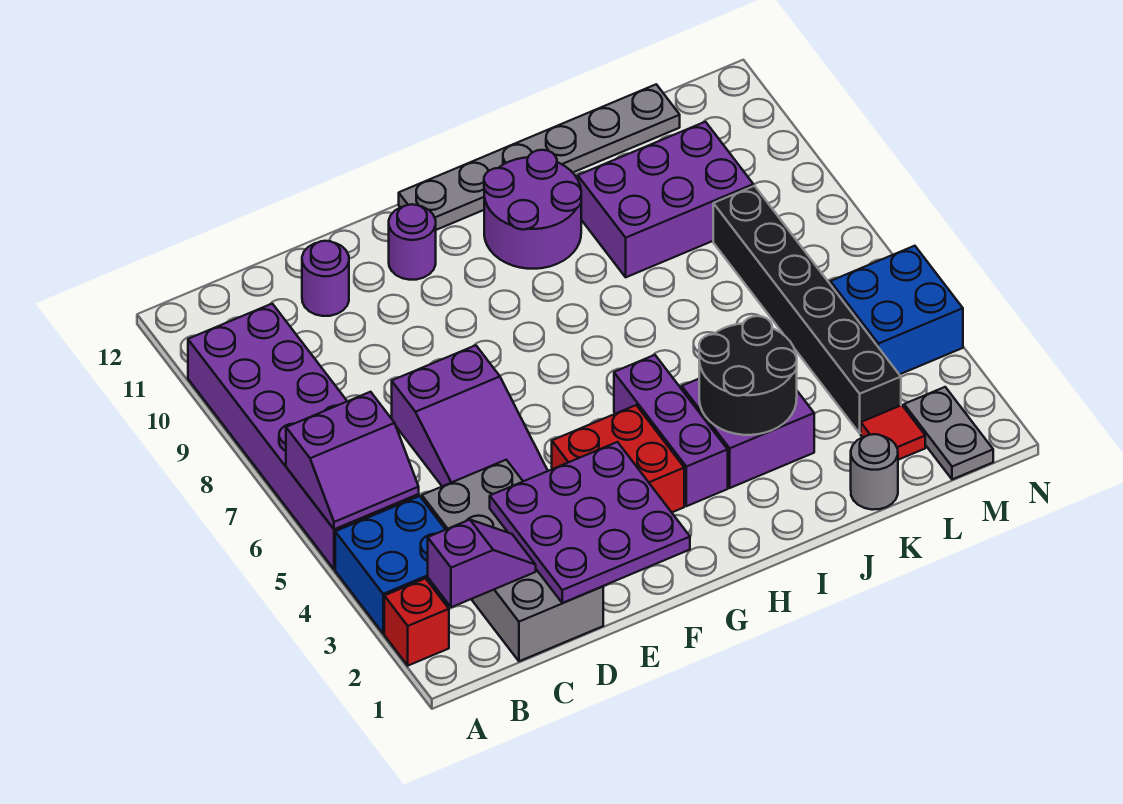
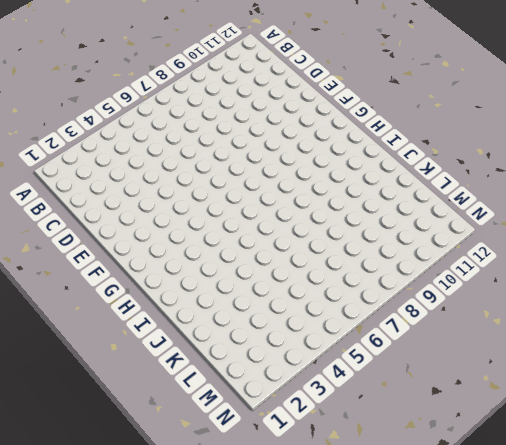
none -> red brick A2 level 1
none -> blue brick A3:B4 level 1
none -> purple brick A5:B10 level 1

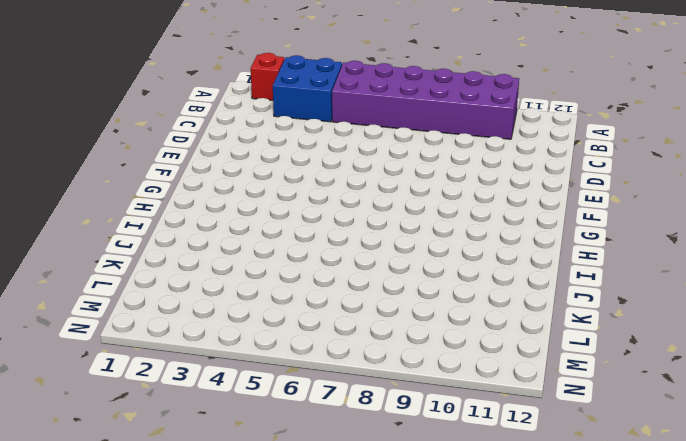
none -> grey brick C1:D4 level 1
none -> purple slope D5:E7 level 1 top 7
none -> purple round brick D11 level 1

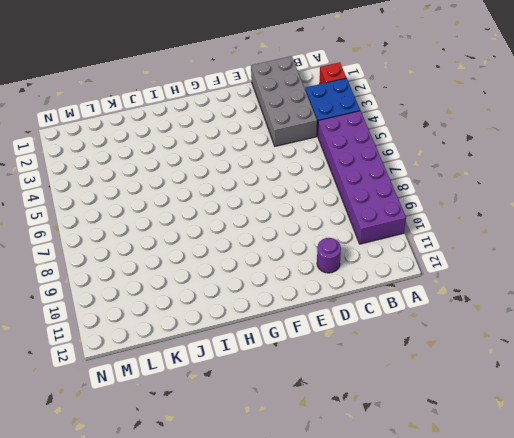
none -> purple slope D5:E7 level 1 top 7
none -> red brick F3:G4 level 1
none -> purple round brick F11 level 1

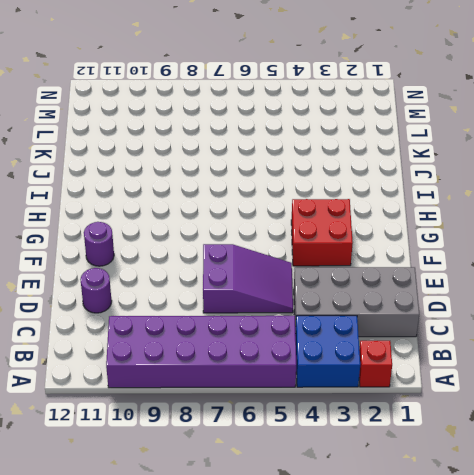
none -> grey plate G12:L12 level 1
none -> purple brick H3:H5 level 1
none -> purple round brick H10:I11 level 1

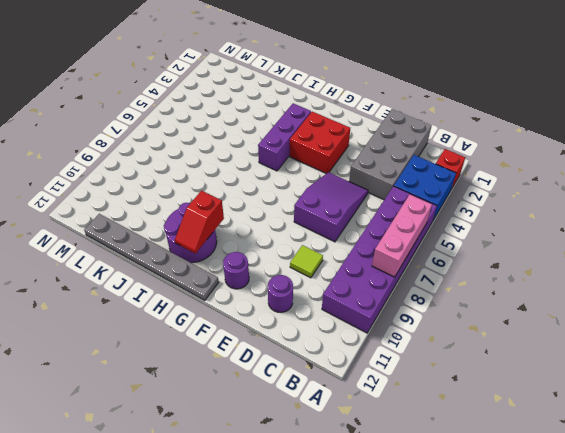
pink brick A6:A8 level 2 -> purple slope A5:B6 level 2 top 6
lime tile D9 level 1 -> none
red slope H10:H11 level 2 top 10 -> none
none -> purple brick I3:J4 level 1
none -> purple brick J9:L10 level 1
none -> grey round brick K1 level 1

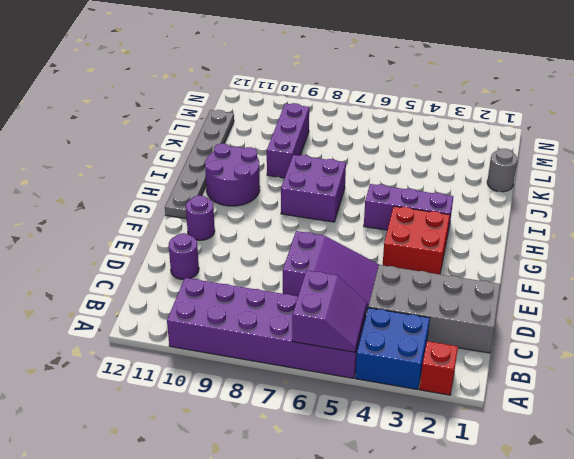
purple brick H7:I8 level 1 -> purple brick I3:J4 level 1
purple brick J9:L9 level 1 -> purple brick J9:L10 level 1
none -> red tile L2 level 1
none -> black brick L3:L8 level 1
none -> grey plate M1:M2 level 1

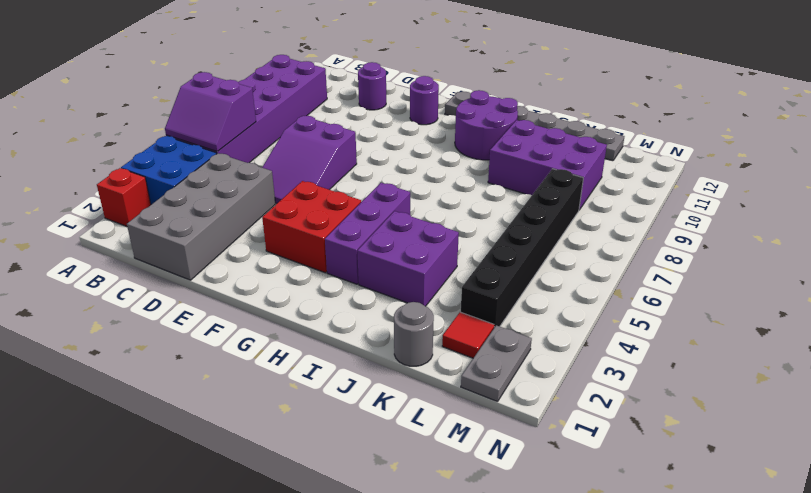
none -> blue brick M4:N5 level 1
none -> purple slope B2:C2 level 2 top B
none -> purple plate D1:F3 level 2

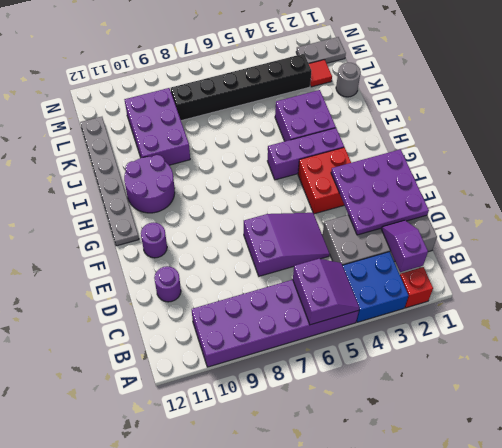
none -> blue brick M4:N5 level 1
none -> black round brick I3:J4 level 2

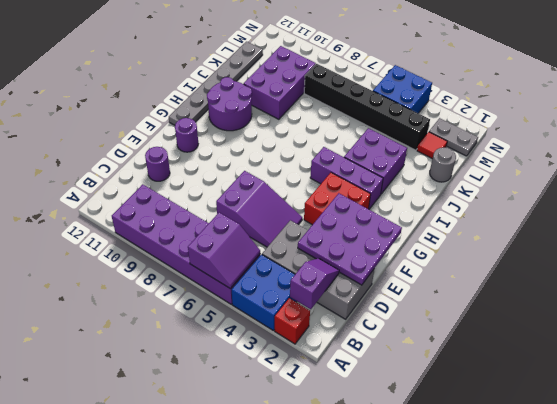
none -> black round brick I3:J4 level 2

